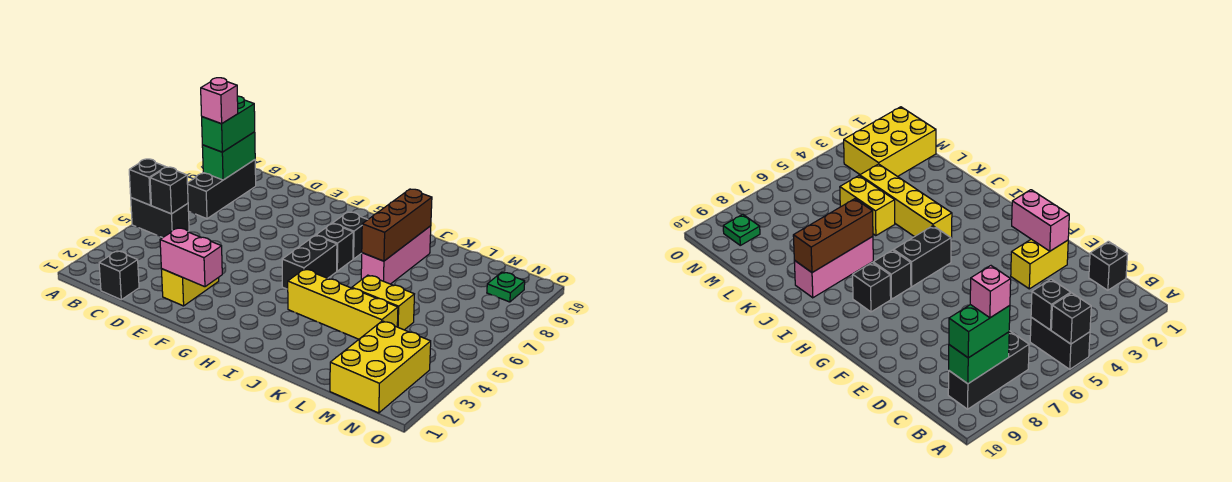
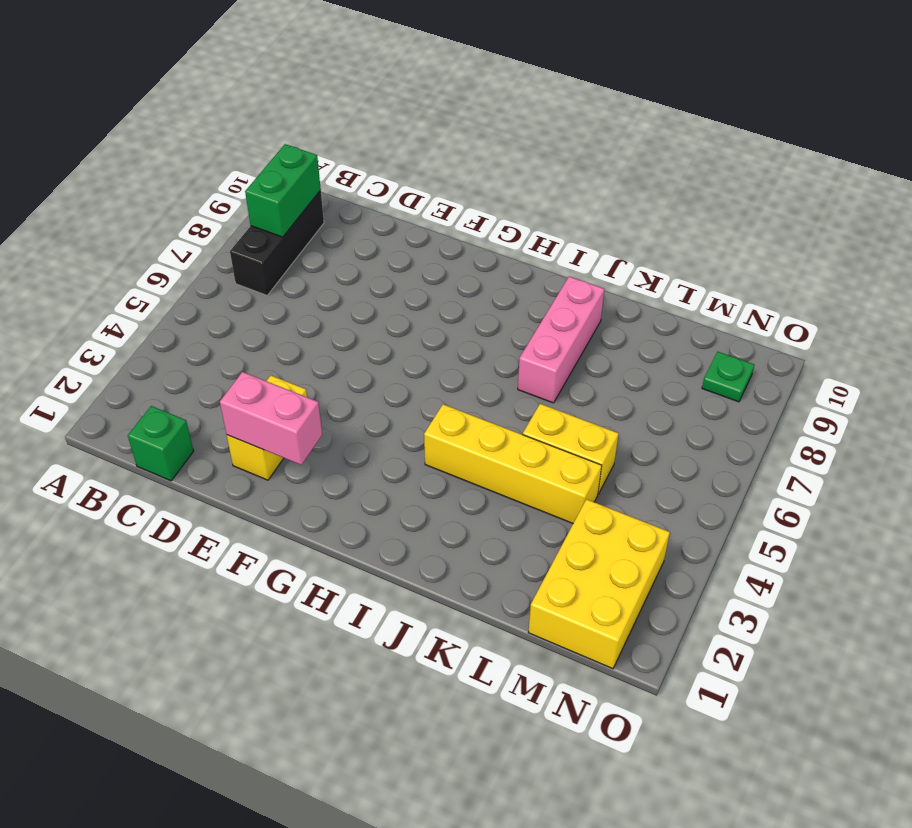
green brick C1 level 1 -> black brick C1 level 1
none -> black brick A5:B5 level 1
none -> black brick H5:H6 level 1
none -> black brick H7 level 1

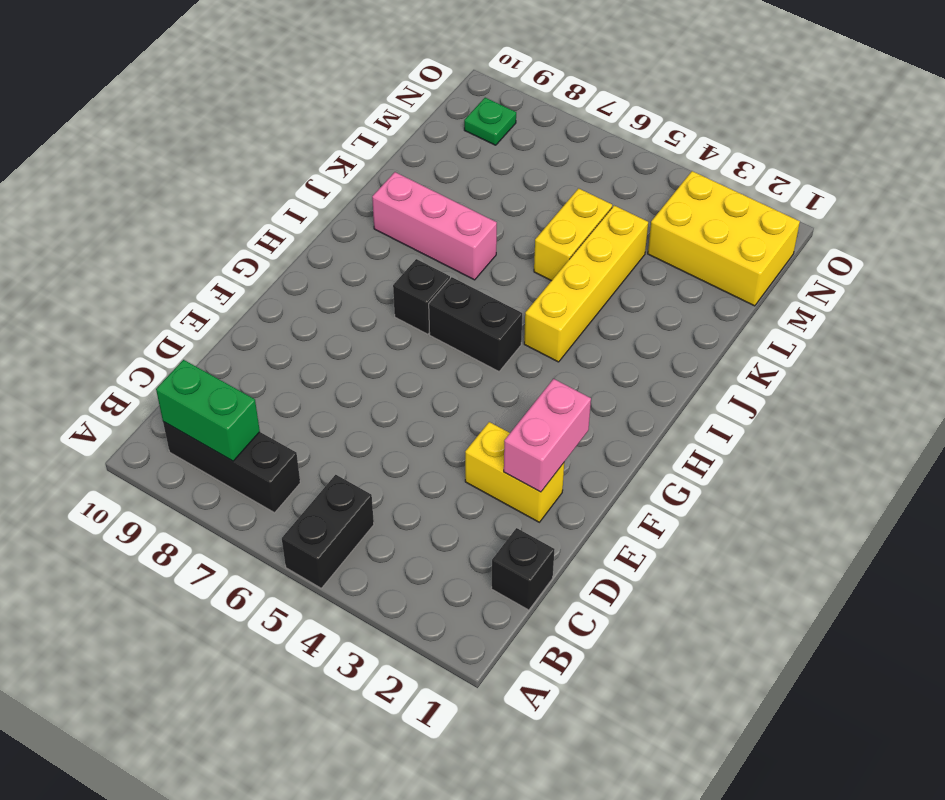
none -> black brick H8 level 1
none -> black brick A5 level 2
none -> black brick B5 level 2

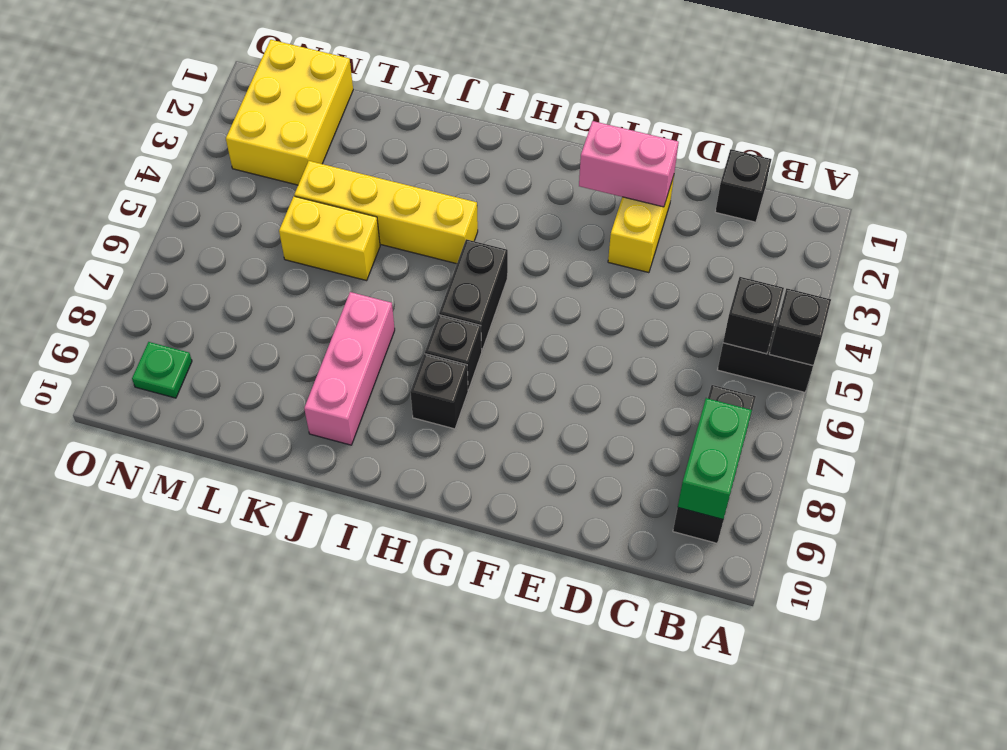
none -> brown brick J7:J9 level 2
none -> green brick B8:B9 level 3
none -> pink brick B8 level 4

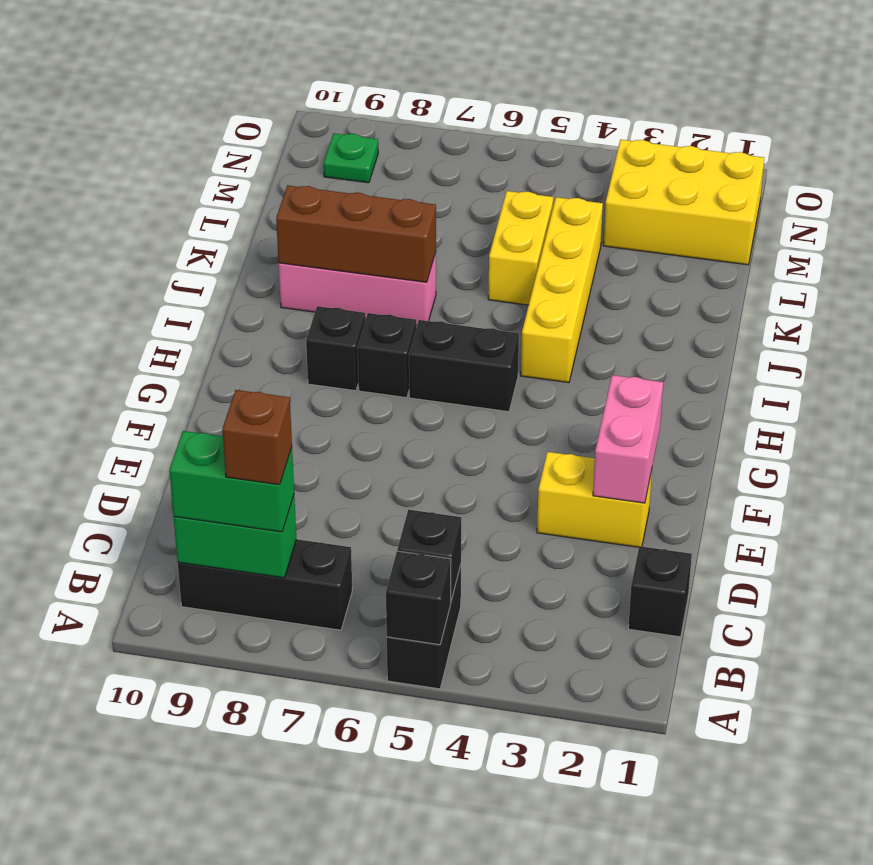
brown brick B8 level 4 -> pink brick B8 level 4

